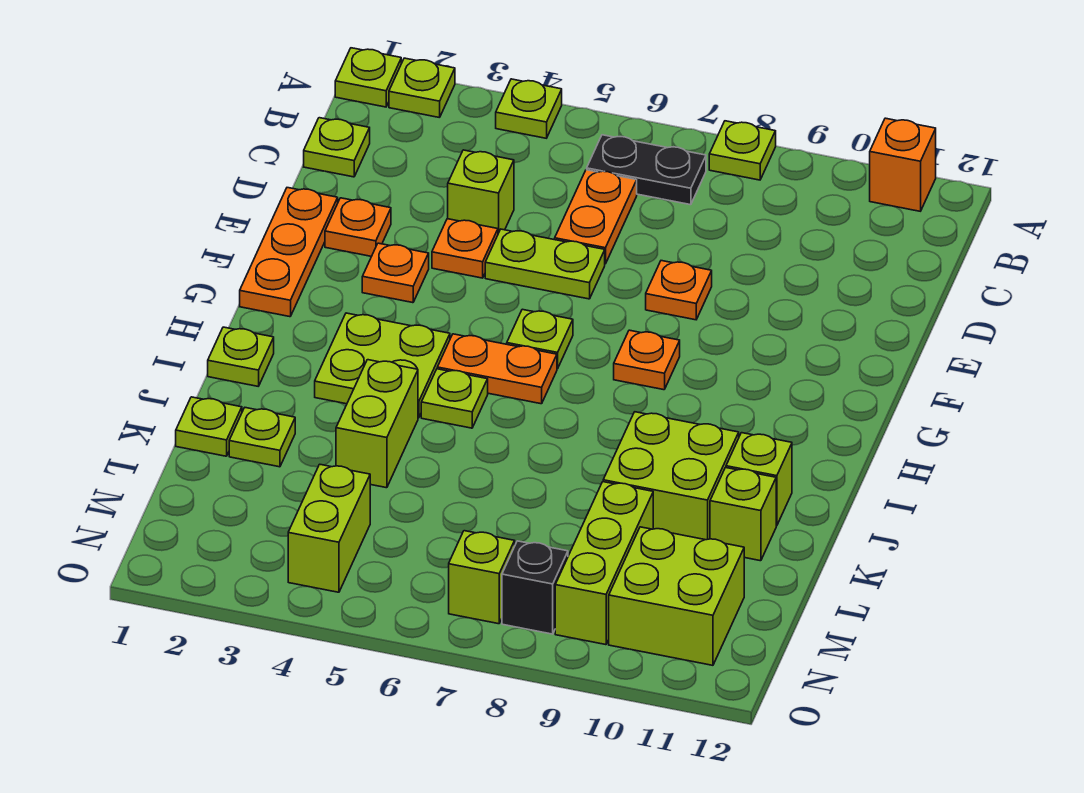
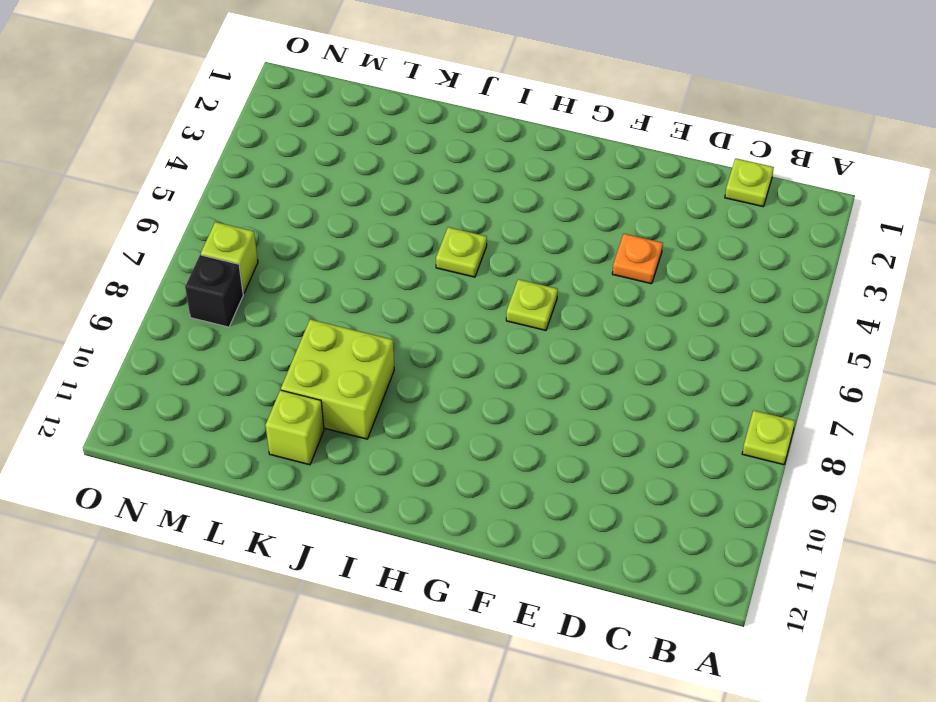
none -> lime plate A1 level 1
none -> lime plate A2 level 1
none -> lime plate A4 level 1
none -> orange brick A11 level 1

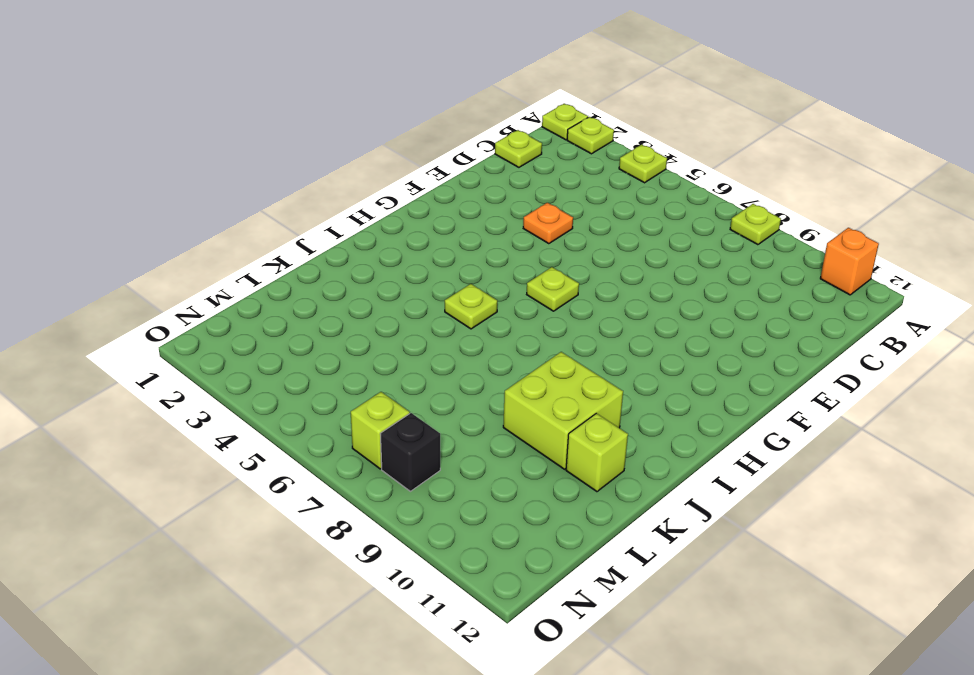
none -> black plate B6:B7 level 1
none -> orange plate C6:D6 level 1
none -> lime brick D4 level 1
none -> orange plate E1:G1 level 1

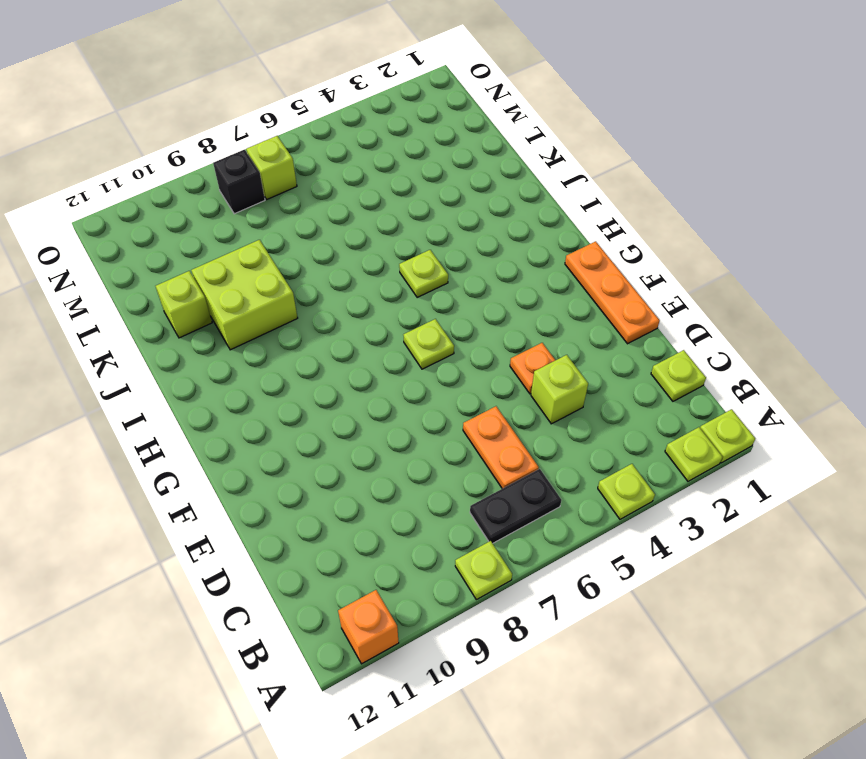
none -> orange plate E2 level 1
none -> lime plate E5:E6 level 1
none -> orange plate E8 level 1
none -> orange plate F3 level 1

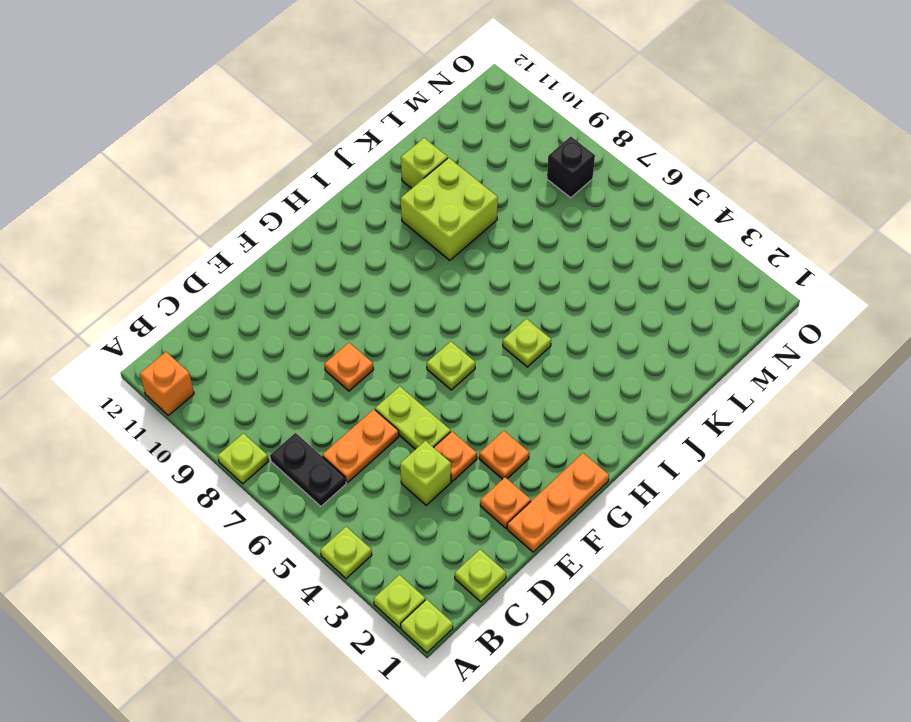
none -> orange plate G8 level 1
none -> lime plate H3:I4 level 1
none -> orange plate H5:H6 level 1
none -> lime plate I1 level 1

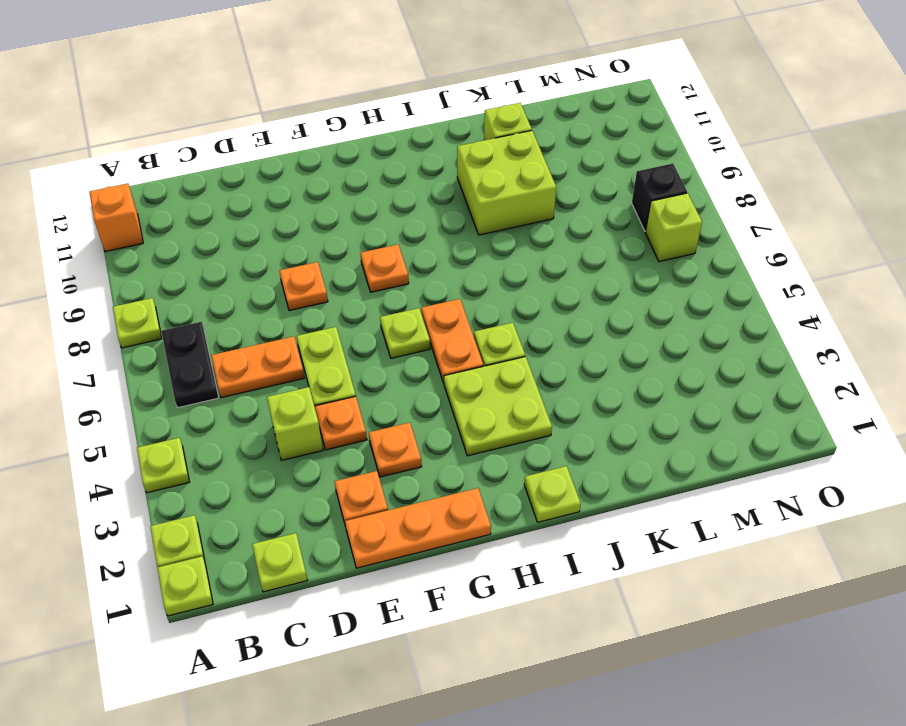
none -> lime brick J4:K4 level 1
none -> lime brick J11 level 1
none -> lime plate K1 level 1
none -> lime plate K2 level 1

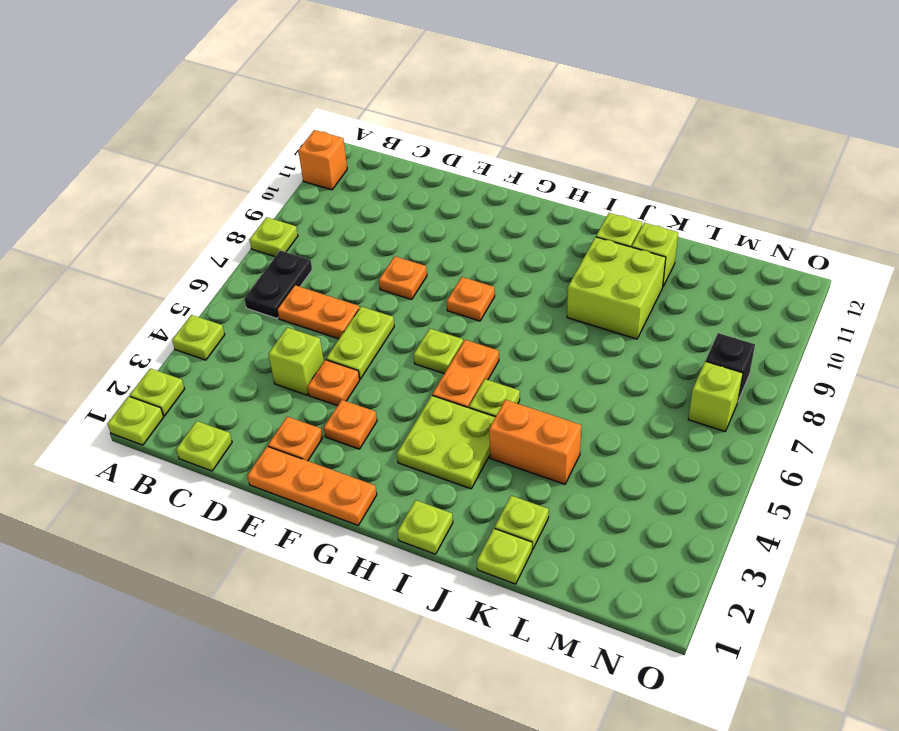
orange brick J4:K4 level 1 -> lime brick J4:K4 level 1
none -> lime brick L9:N9 level 1
none -> lime brick M4:N4 level 1
none -> lime brick M10:N11 level 1

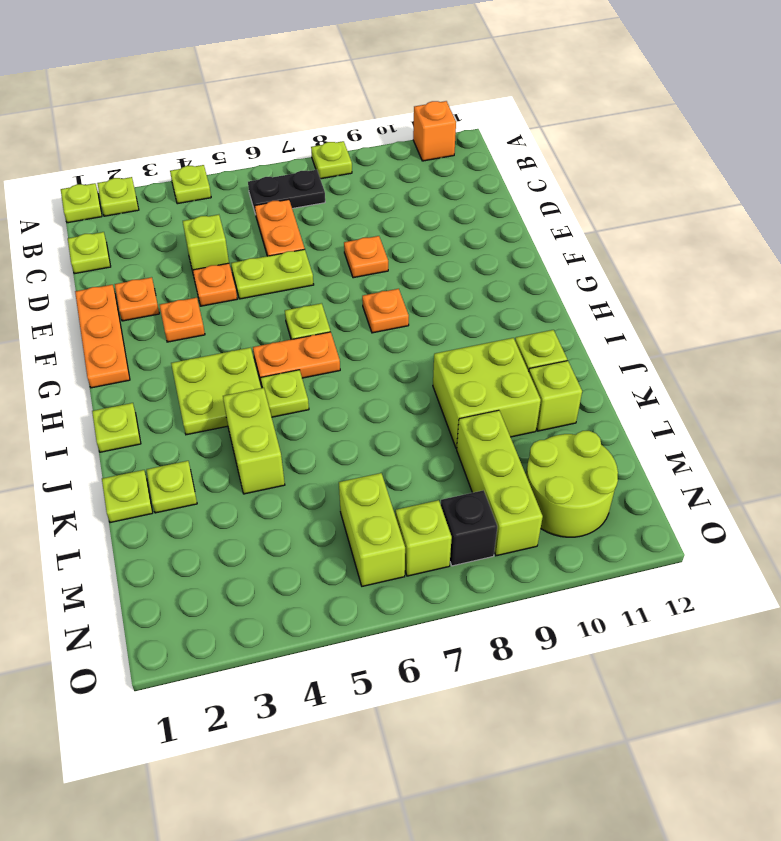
lime brick M6:N6 level 1 -> lime brick M4:N4 level 1
lime round brick M10:N11 level 1 -> lime brick M10:N11 level 1

